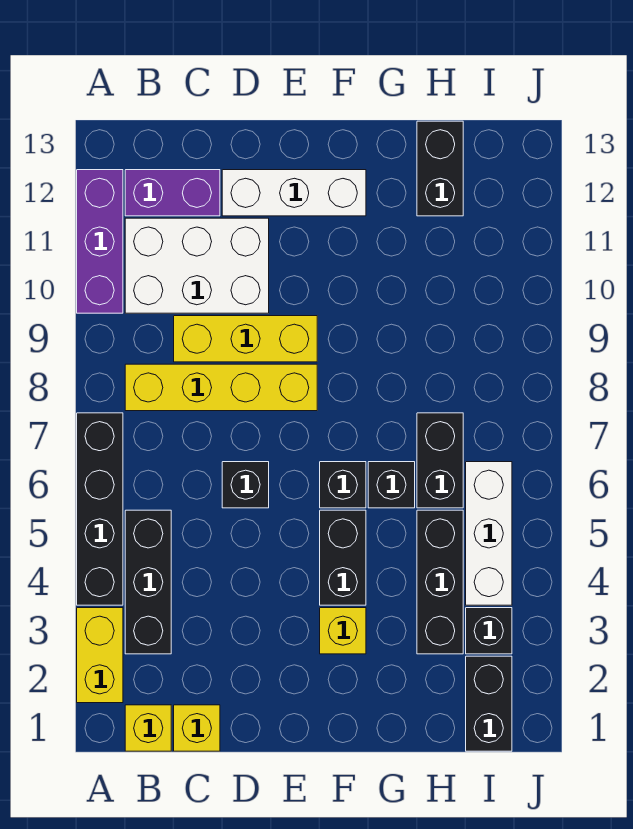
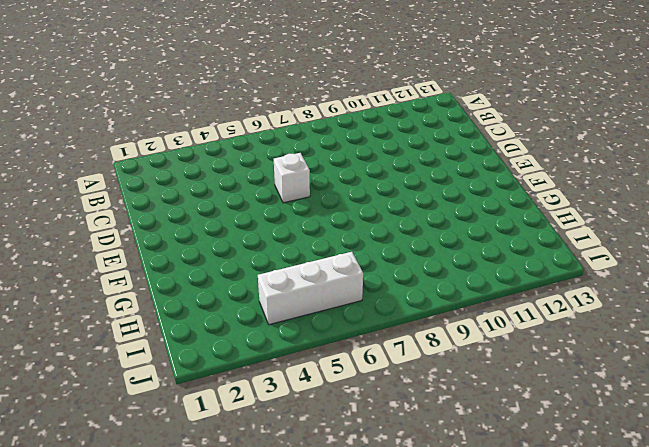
white brick D6 level 1 -> black brick D6 level 1
none -> yellow brick A2:A3 level 1
none -> black brick A4:A7 level 1
none -> purple brick A10:A12 level 1

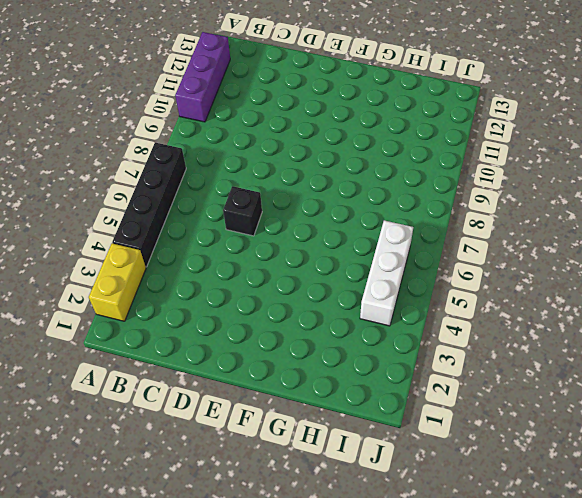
none -> yellow brick B1 level 1
none -> black brick B3:B5 level 1
none -> yellow brick B8:E8 level 1

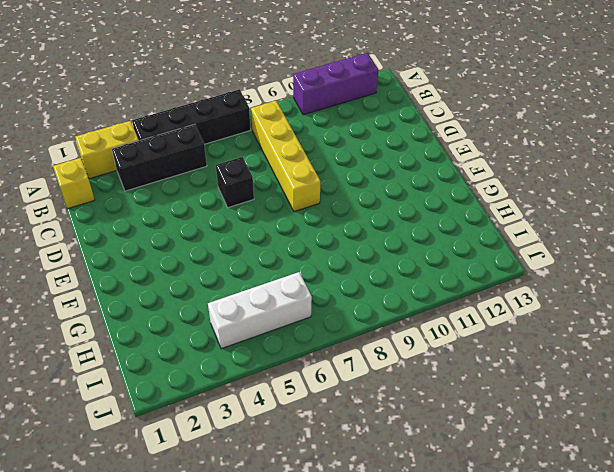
none -> white brick B10:D11 level 1
none -> purple brick B12:C12 level 1
none -> yellow brick C1 level 1

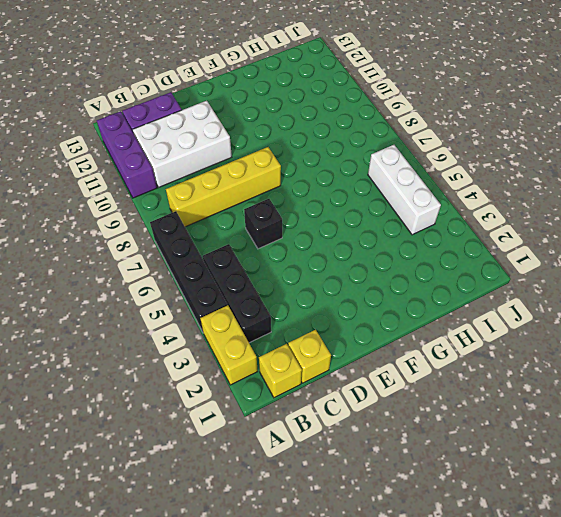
none -> yellow brick C9:E9 level 1
none -> white brick D12:F12 level 1
none -> yellow brick F3 level 1

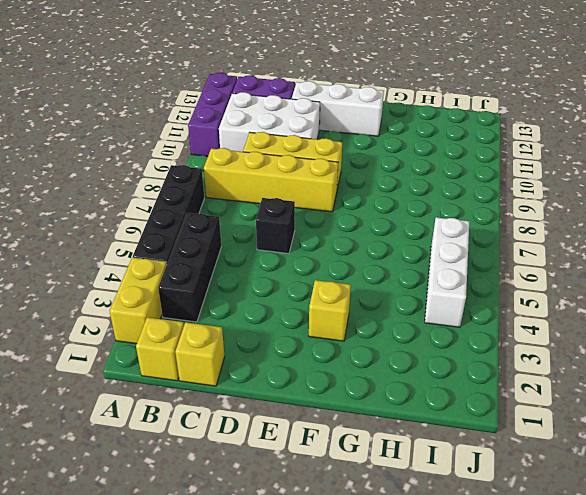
none -> black brick F4:F5 level 1
none -> black brick F6 level 1
none -> black brick G6 level 1

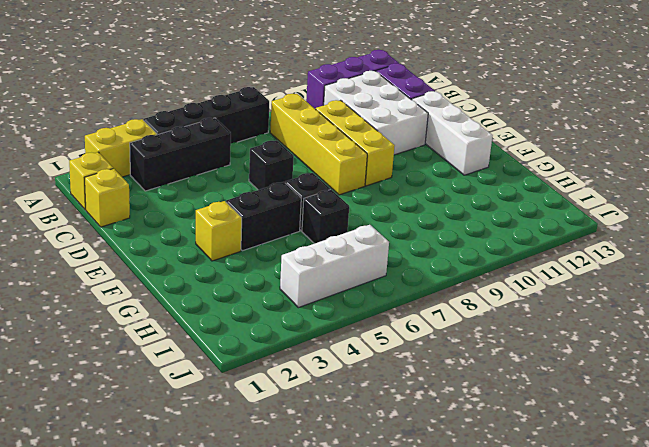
none -> black brick H3:H5 level 1
none -> black brick H6:H7 level 1
none -> black brick H12:H13 level 1

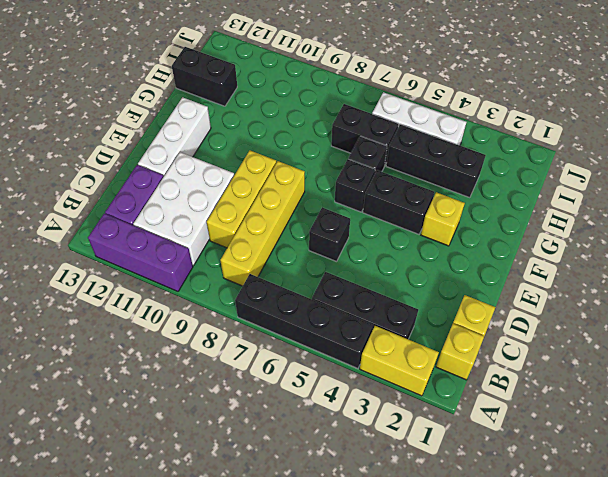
none -> black brick I1:I2 level 1
none -> black brick I3 level 1

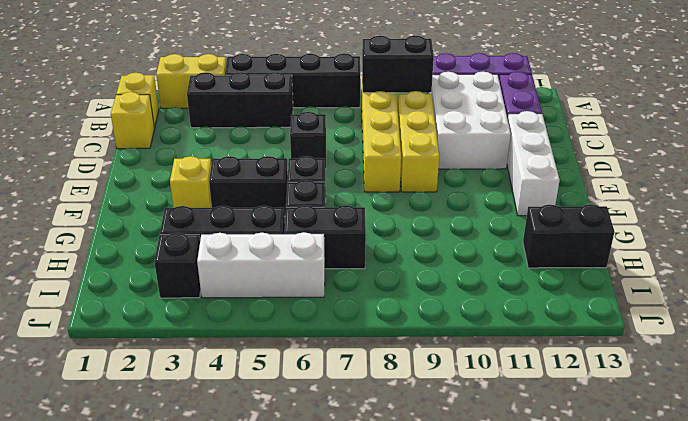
black brick B8:B9 level 2 -> black brick I1:I2 level 1

